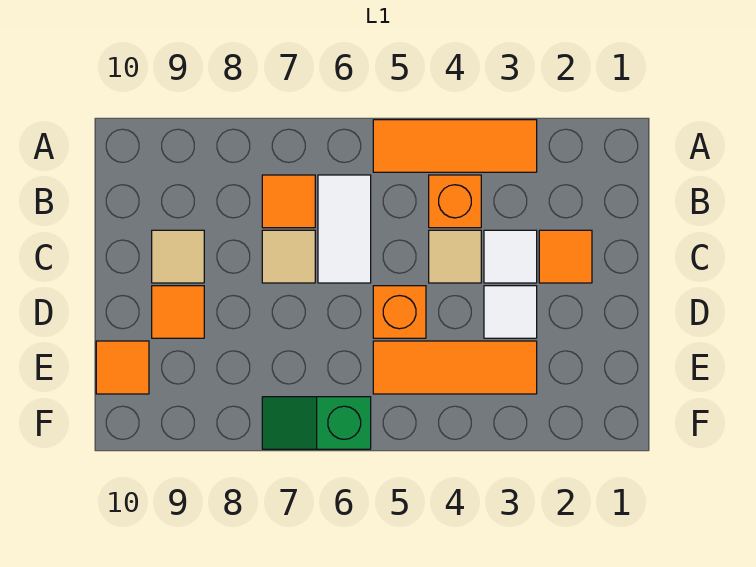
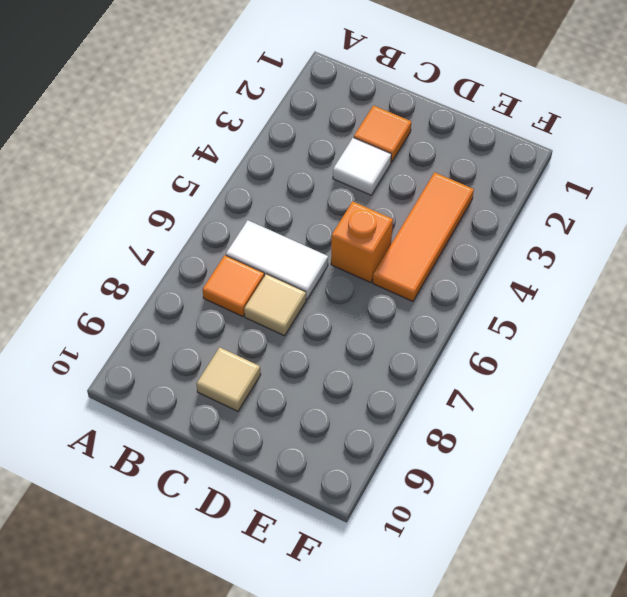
none -> orange tile A3:A5 level 1
none -> orange brick B4 level 1
none -> tan tile C4 level 1

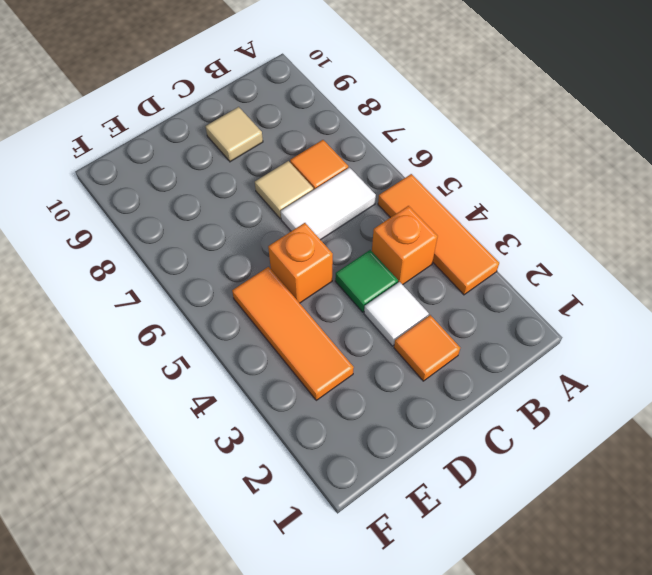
green tile C4 level 1 -> tan tile C4 level 1
none -> white tile D3 level 1
none -> orange tile D9 level 1
none -> orange tile E10 level 1

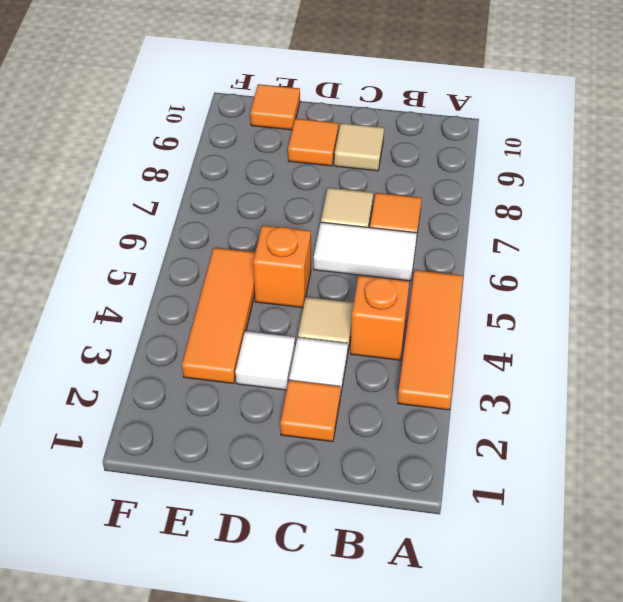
none -> green slope F6:F7 level 1 top 6

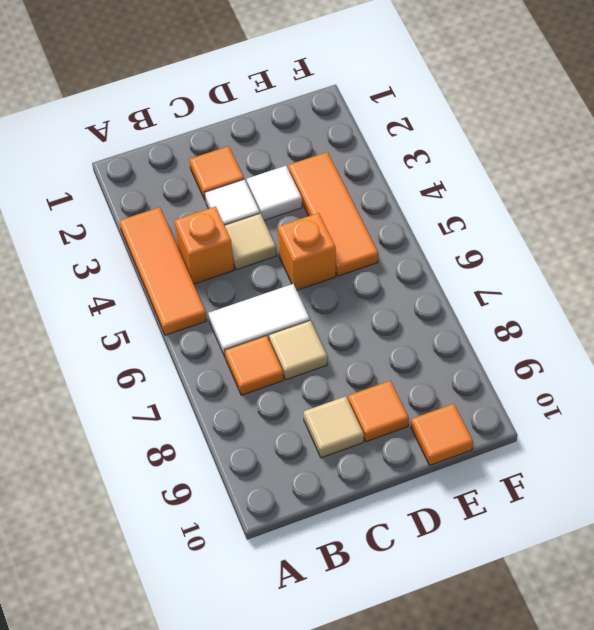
none -> green slope F6:F7 level 1 top 6

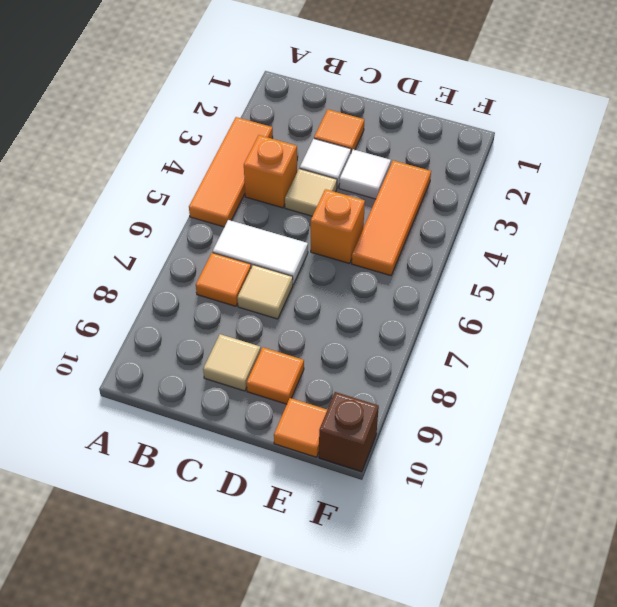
brown brick F10 level 1 -> none
none -> green slope F6:F7 level 1 top 6

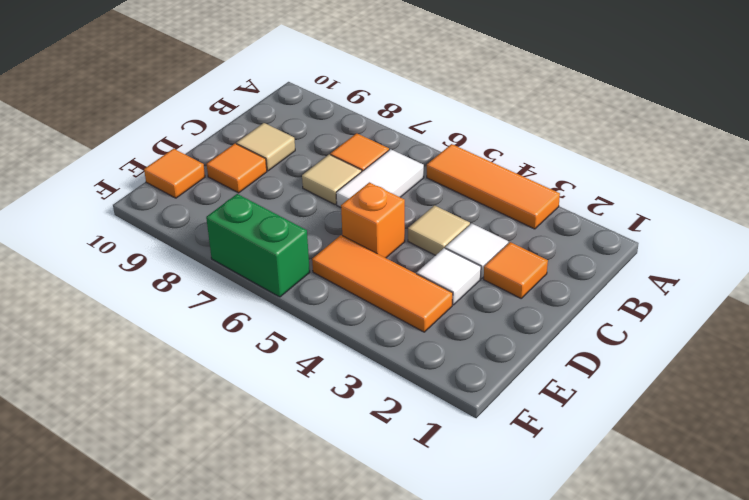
green brick F6:F7 level 1 -> green slope F6:F7 level 1 top 6
none -> orange brick B4 level 1

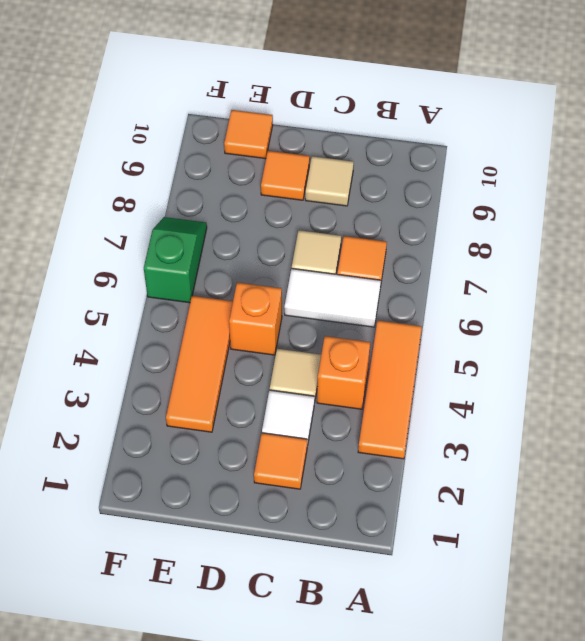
none -> white tile D3 level 1

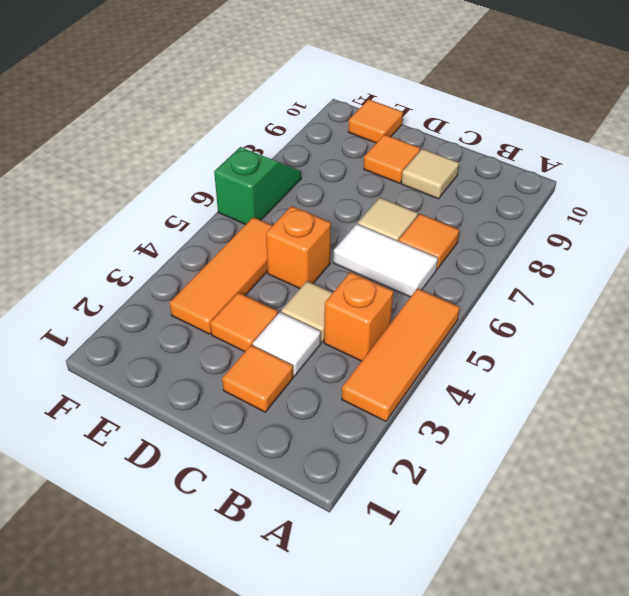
orange tile D3 level 1 -> white tile D3 level 1

